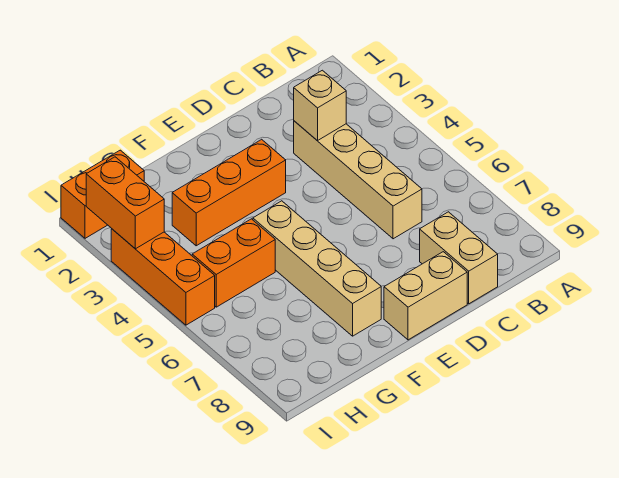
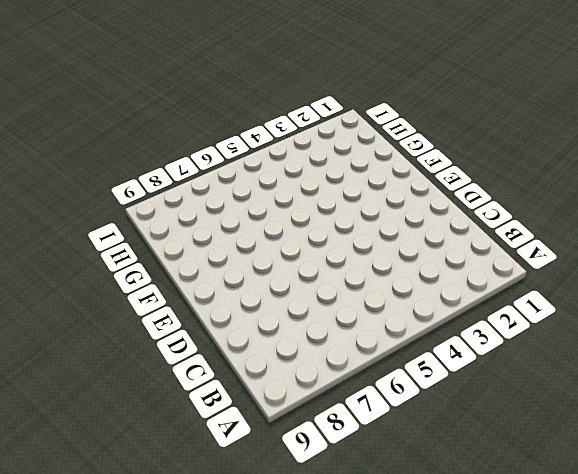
none -> tan brick C3:C6 level 1
none -> tan brick C8:C9 level 1

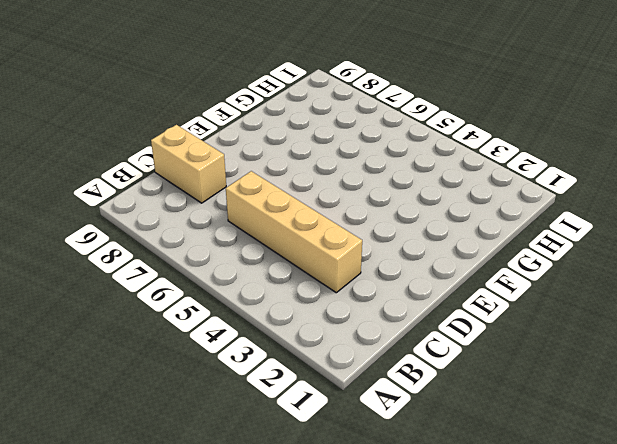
none -> tan brick D9:E9 level 1
none -> orange brick E3:G3 level 1

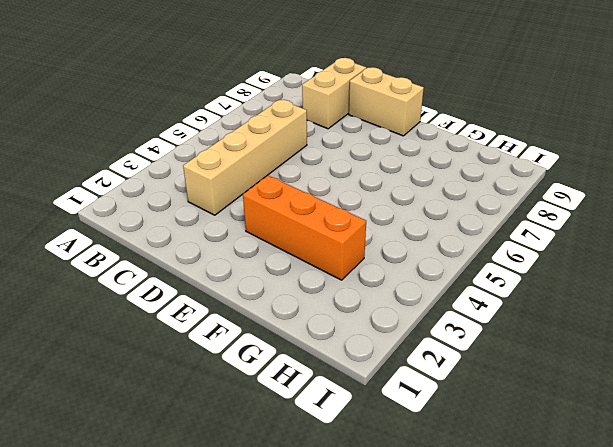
none -> tan brick F5:F8 level 1
none -> orange brick G5:H5 level 1

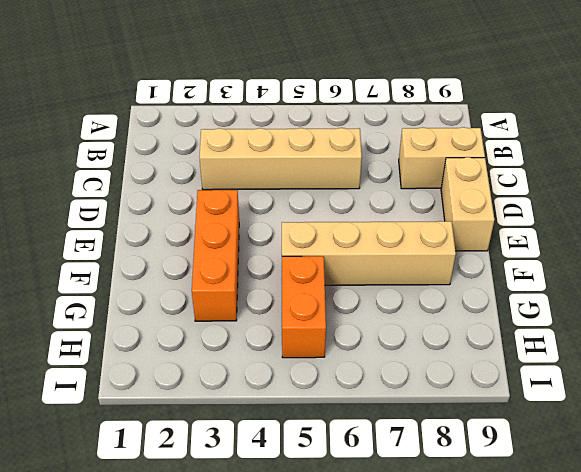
none -> orange brick H1:I1 level 1
none -> orange brick I3:I5 level 1

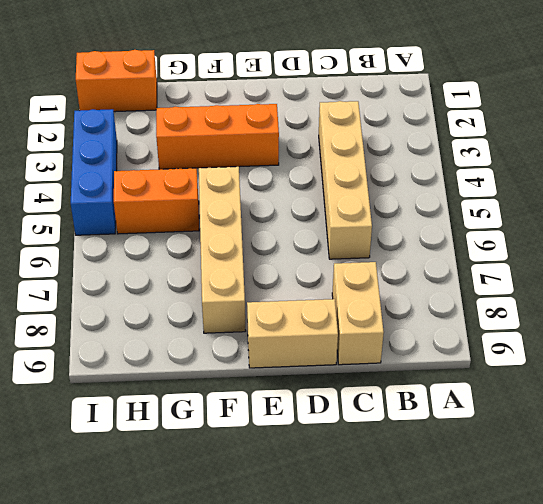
blue brick I3:I5 level 1 -> orange brick I3:I5 level 1
none -> tan brick C3 level 2
none -> orange brick I2:I3 level 2

